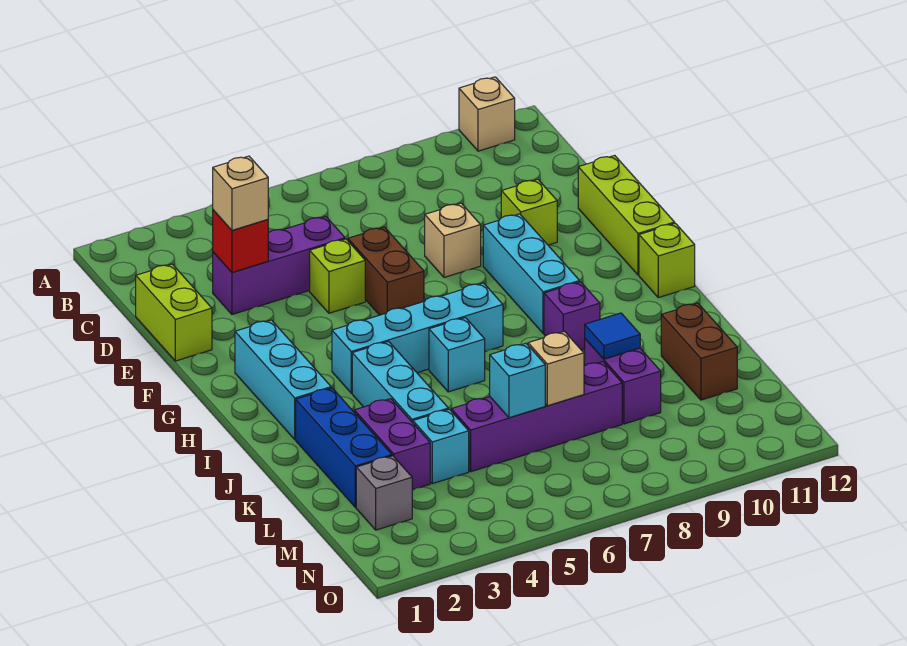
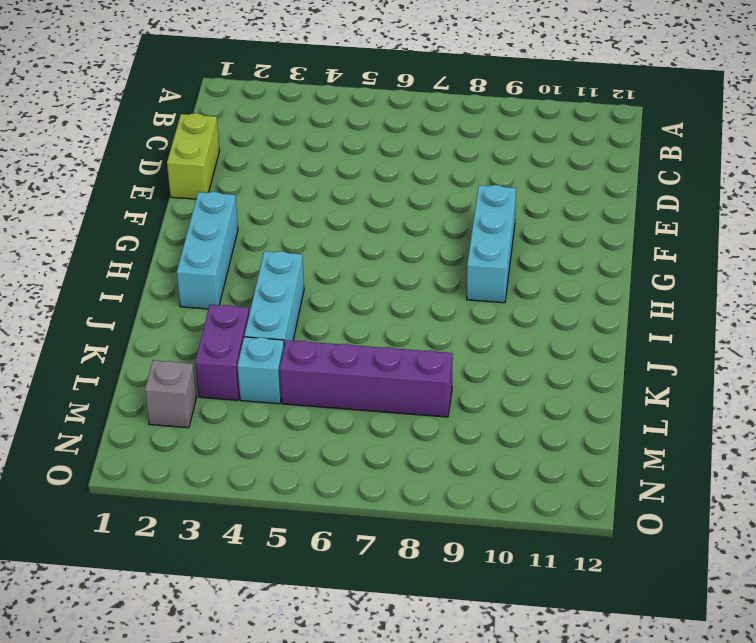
none -> tan brick A11 level 1
none -> purple brick D3:D5 level 1
none -> lime brick E5 level 1

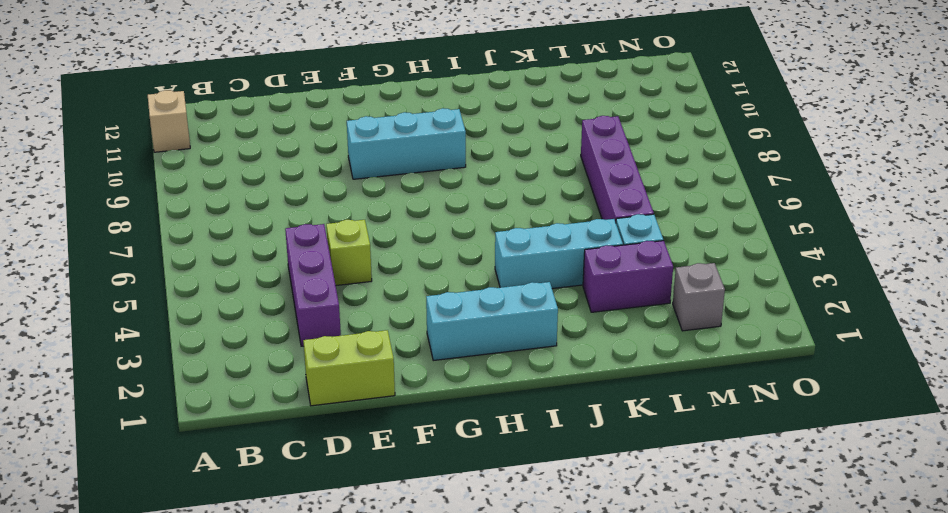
none -> brown brick E6:F6 level 1
none -> tan brick E8 level 1
none -> lime brick E10 level 1

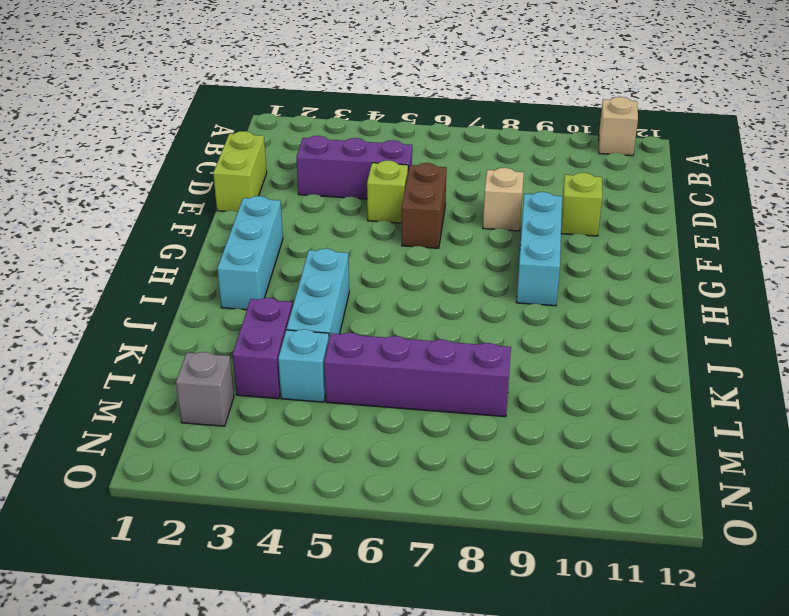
none -> lime brick E12:G12 level 1
none -> cyan brick H4:H7 level 1
none -> lime brick H12 level 1

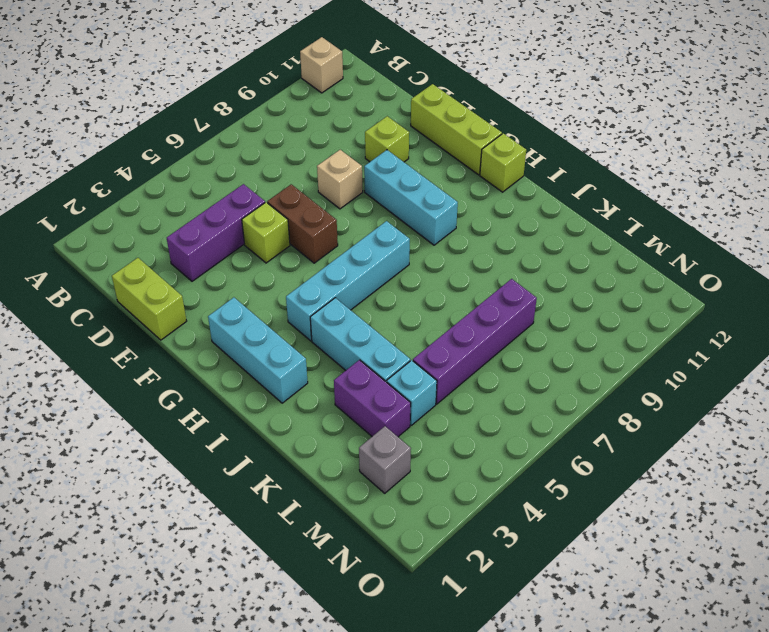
none -> cyan brick I6 level 1
none -> purple brick I9 level 1
none -> blue brick J2:L2 level 1

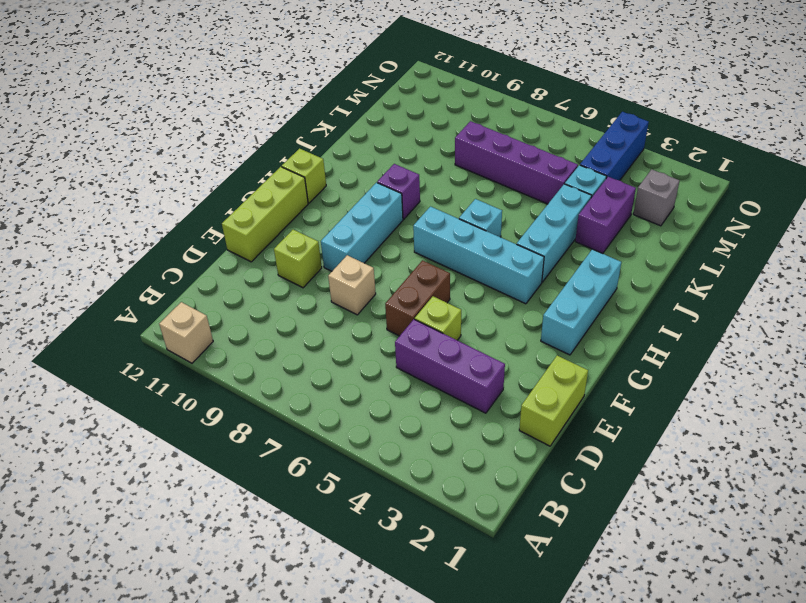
blue brick M4:O4 level 1 -> blue brick J2:L2 level 1
none -> purple brick K9:L9 level 1
none -> brown brick K11:L11 level 1
none -> red brick D3 level 2

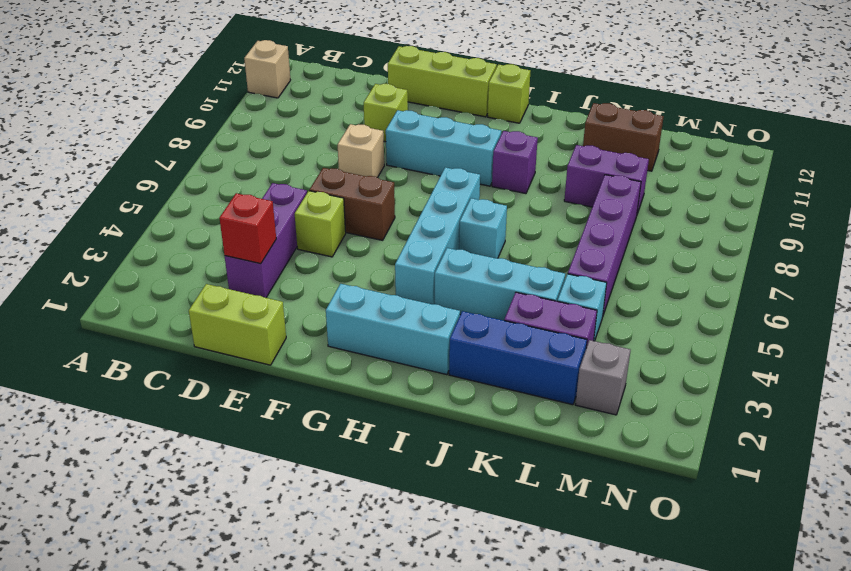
none -> blue tile K9 level 2
none -> cyan brick L6 level 2
none -> tan brick L7 level 2

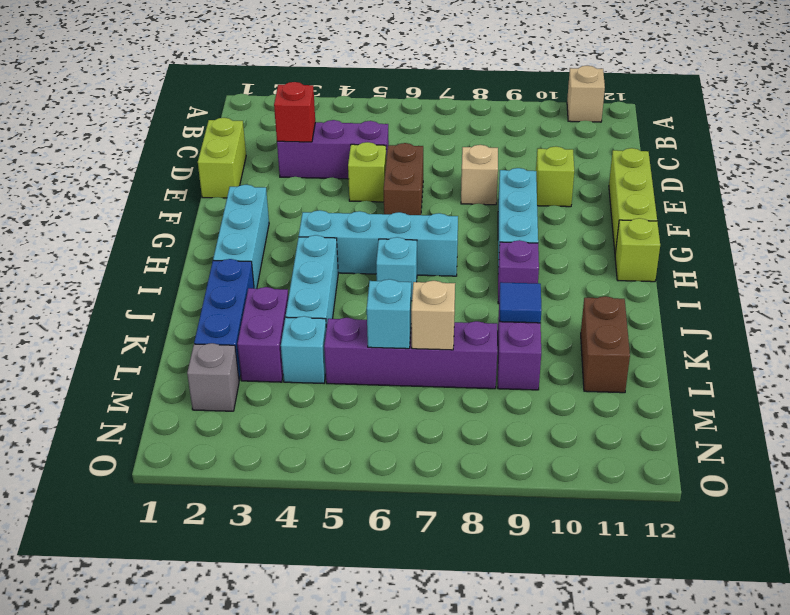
none -> tan brick D3 level 3

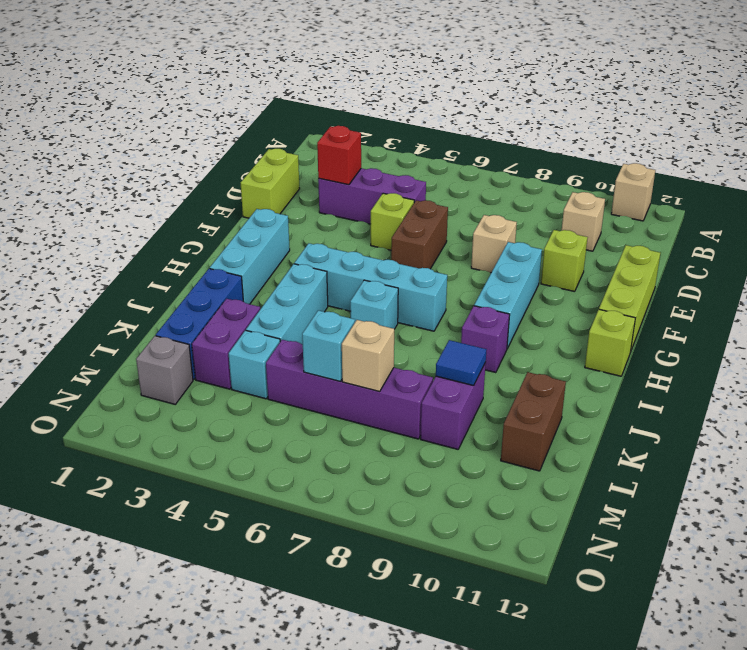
tan brick C10 level 1 -> tan brick D3 level 3

